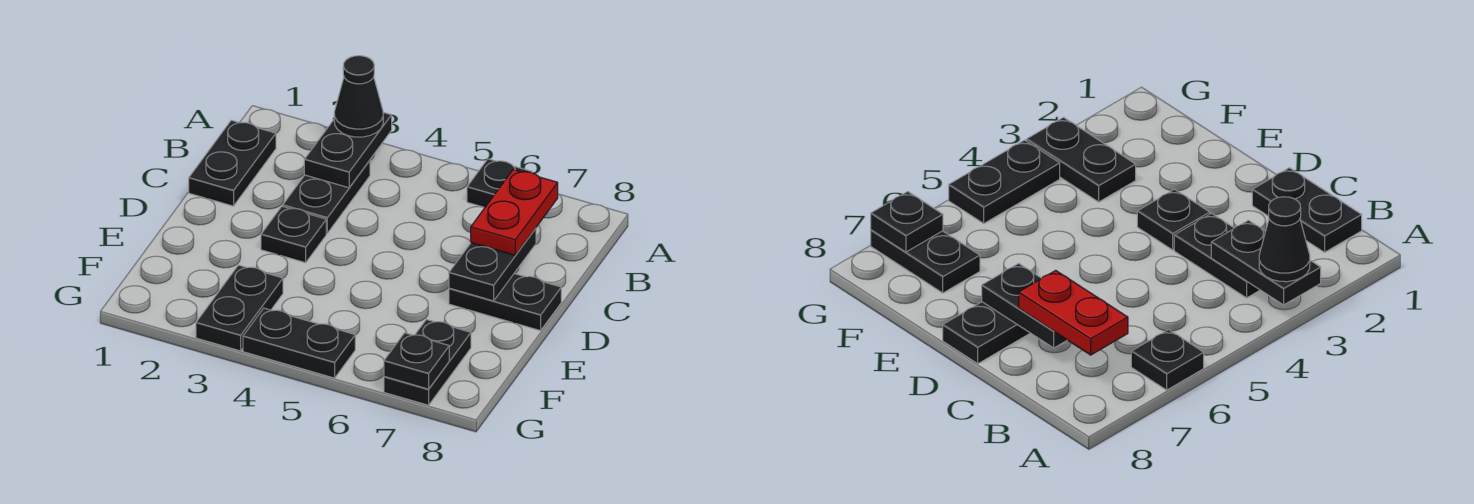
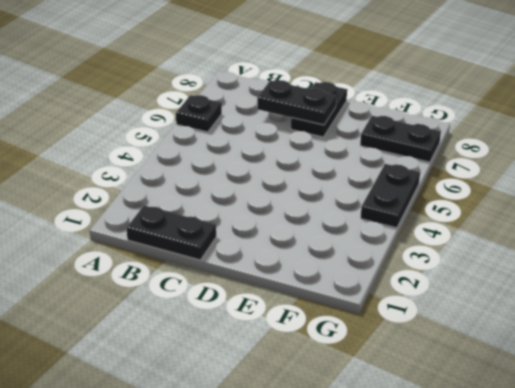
none -> black plate B3:C3 level 1
none -> black plate D3 level 1
none -> black plate F3:G3 level 1

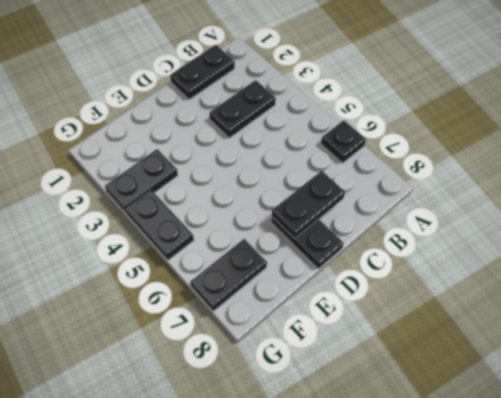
none -> black plate D3 level 1
none -> black plate A3:B3 level 2
none -> black plate G7 level 2

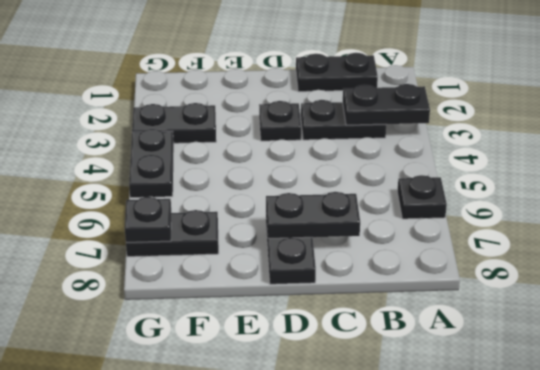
none -> black cone A3 level 3
none -> red plate B7:C7 level 3

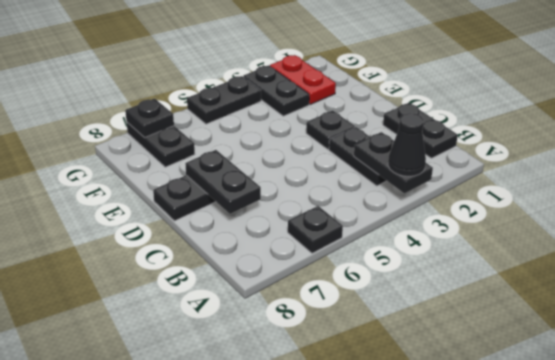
red plate F2:G2 level 1 -> red plate B7:C7 level 3

